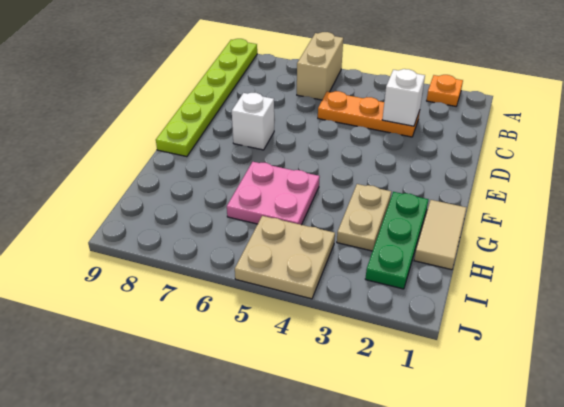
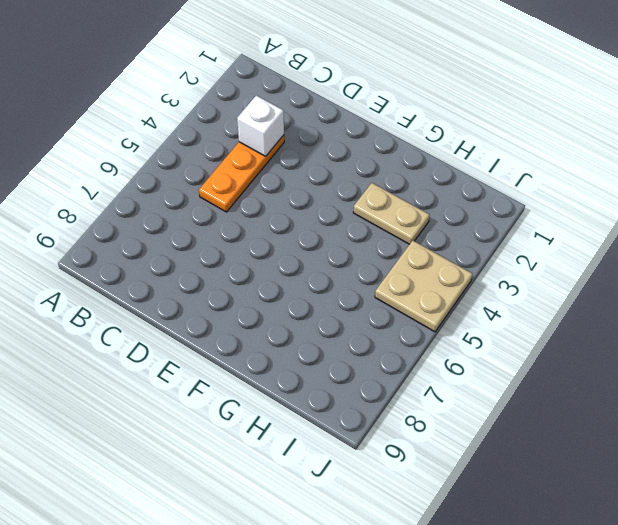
none -> orange plate A2 level 1
none -> tan brick A6:B6 level 1

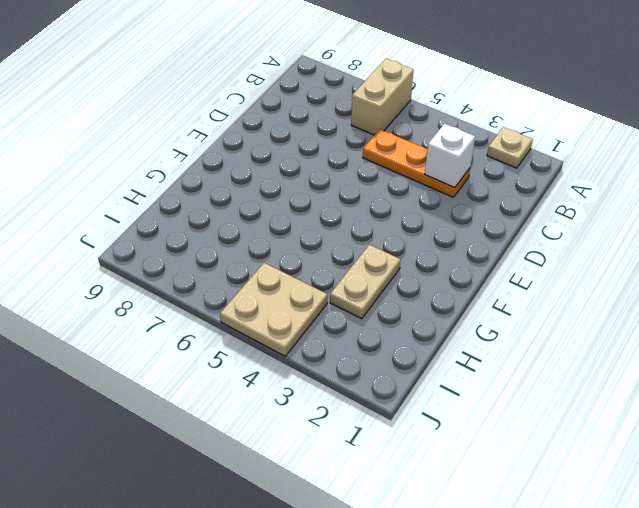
tan plate A2 level 1 -> orange plate A2 level 1
none -> lime plate A9:F9 level 1
none -> white brick E7 level 1

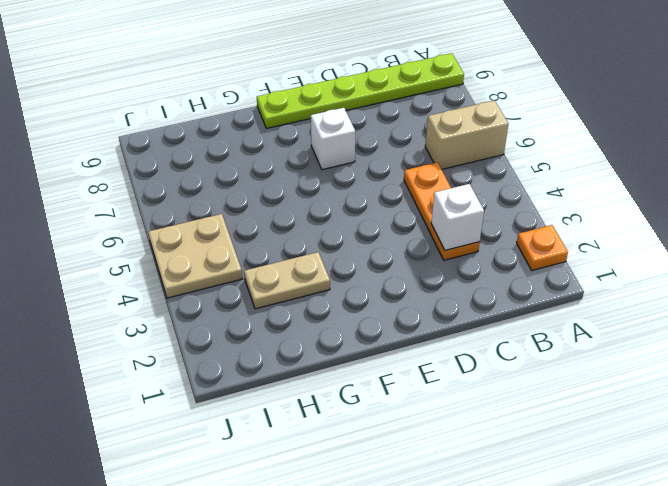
none -> tan tile G1:H1 level 1
none -> green plate G2:I2 level 1

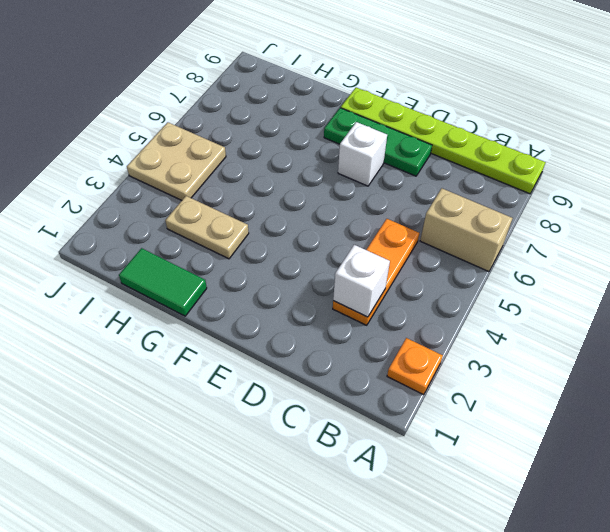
green plate D8:F8 level 1 -> green plate G2:I2 level 1
green tile G1:H1 level 1 -> tan tile G1:H1 level 1
none -> pink plate G5:H6 level 1

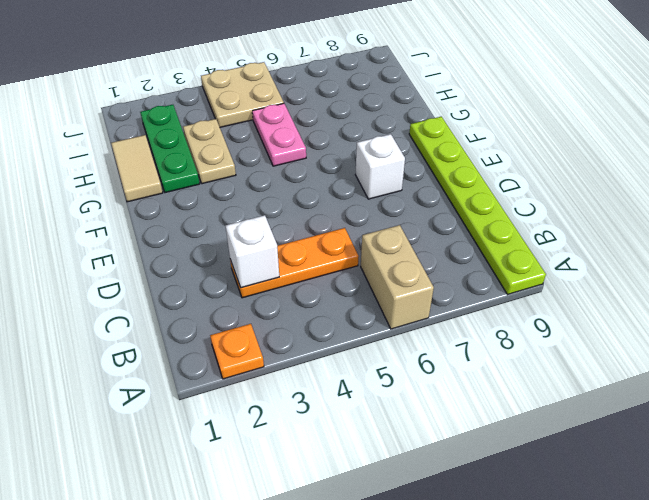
pink plate G5:H5 level 1 -> pink plate G5:H6 level 1

